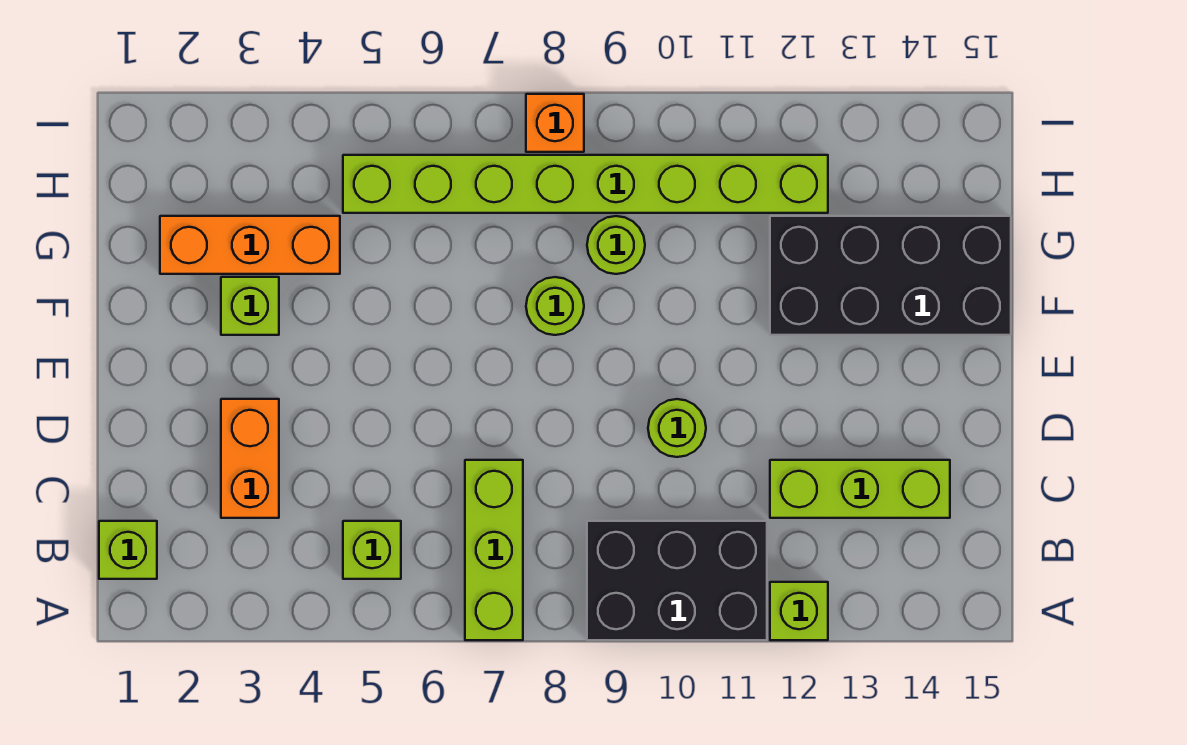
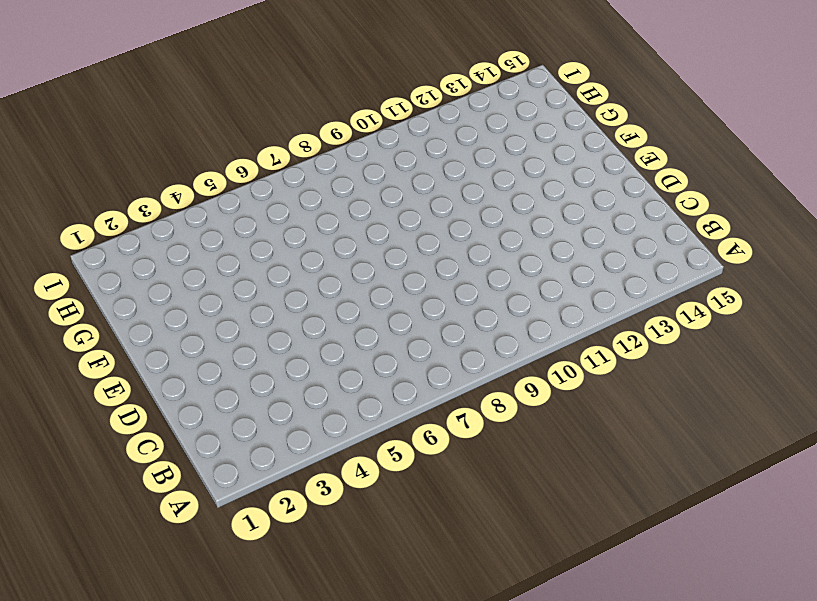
none -> lime brick A7:C7 level 1
none -> black brick A9:B11 level 1
none -> lime brick A12 level 1

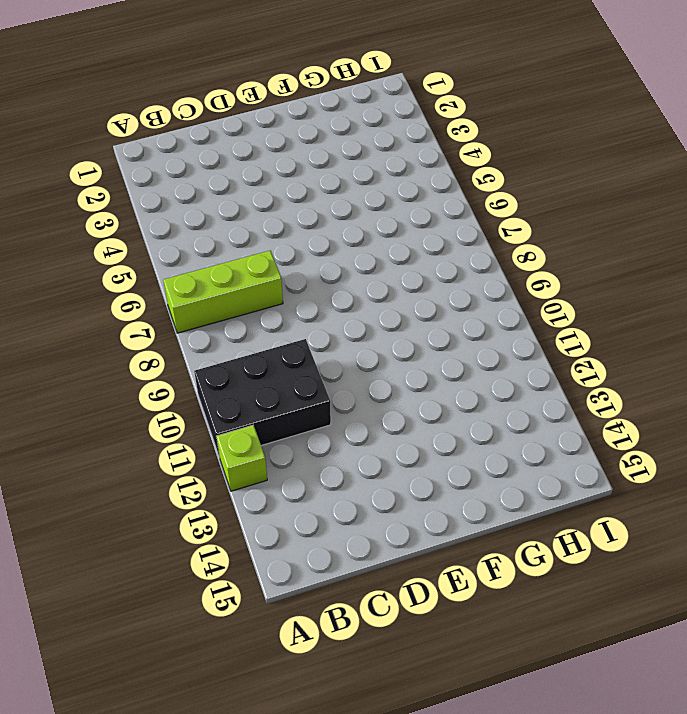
black brick A10:C11 level 1 -> black brick A9:B11 level 1
none -> lime brick B1 level 1
none -> lime brick B5 level 1
none -> orange brick C3:D3 level 1

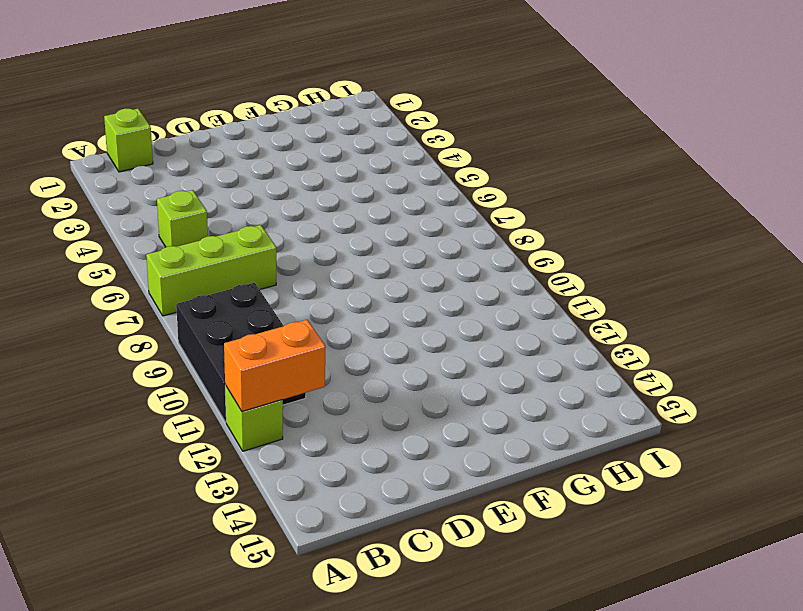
orange brick A12:B12 level 2 -> orange brick C3:D3 level 1
none -> lime brick C12:C14 level 1
none -> lime round brick D10 level 1
none -> lime brick F3 level 1

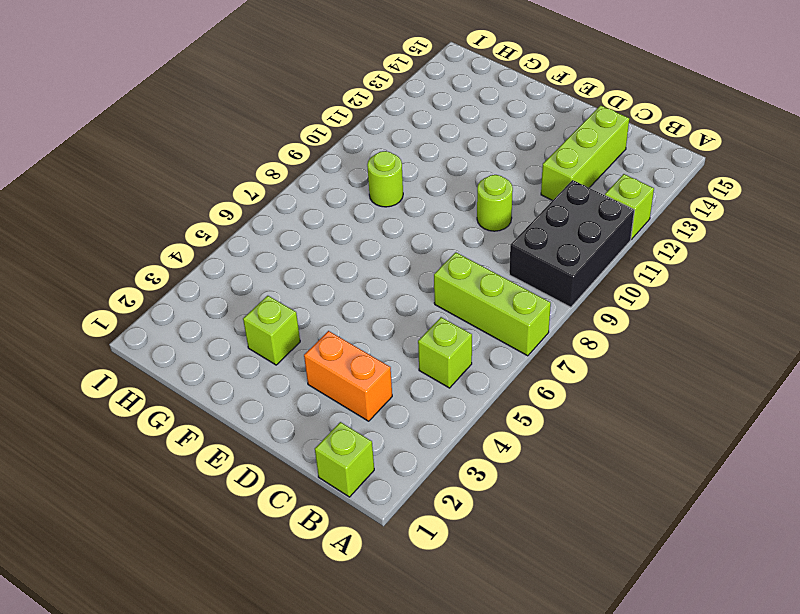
none -> lime round brick F8 level 1
none -> black brick F12:G15 level 1
none -> orange brick G2:G4 level 1

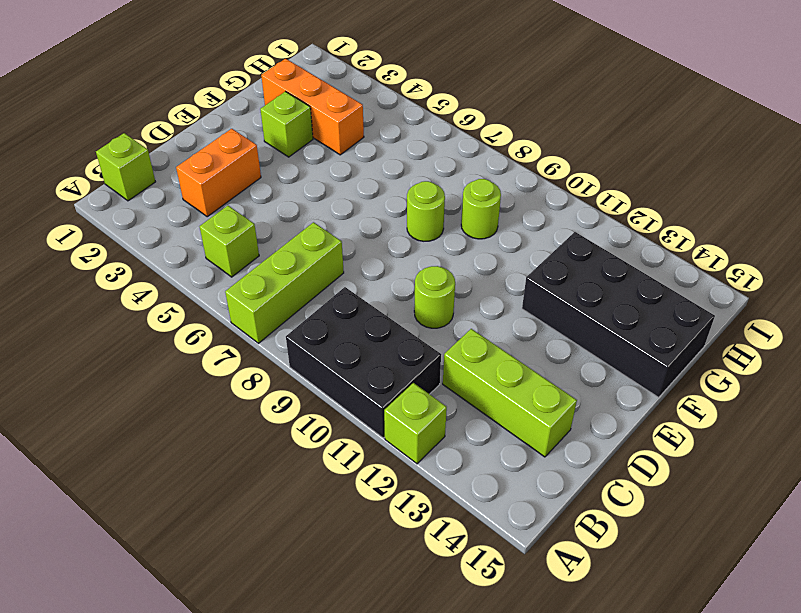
none -> lime brick H5:H12 level 1
none -> orange brick I8 level 1

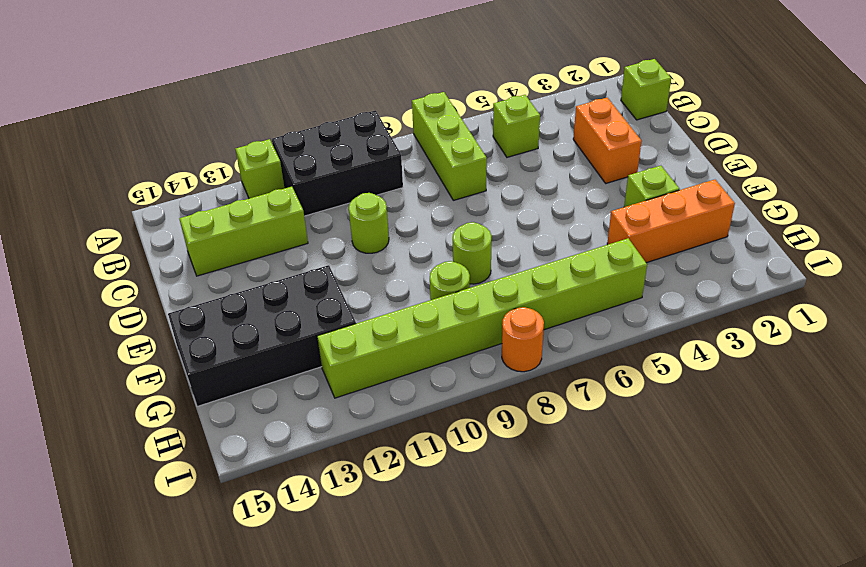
orange round brick I8 level 1 -> orange brick I8 level 1

